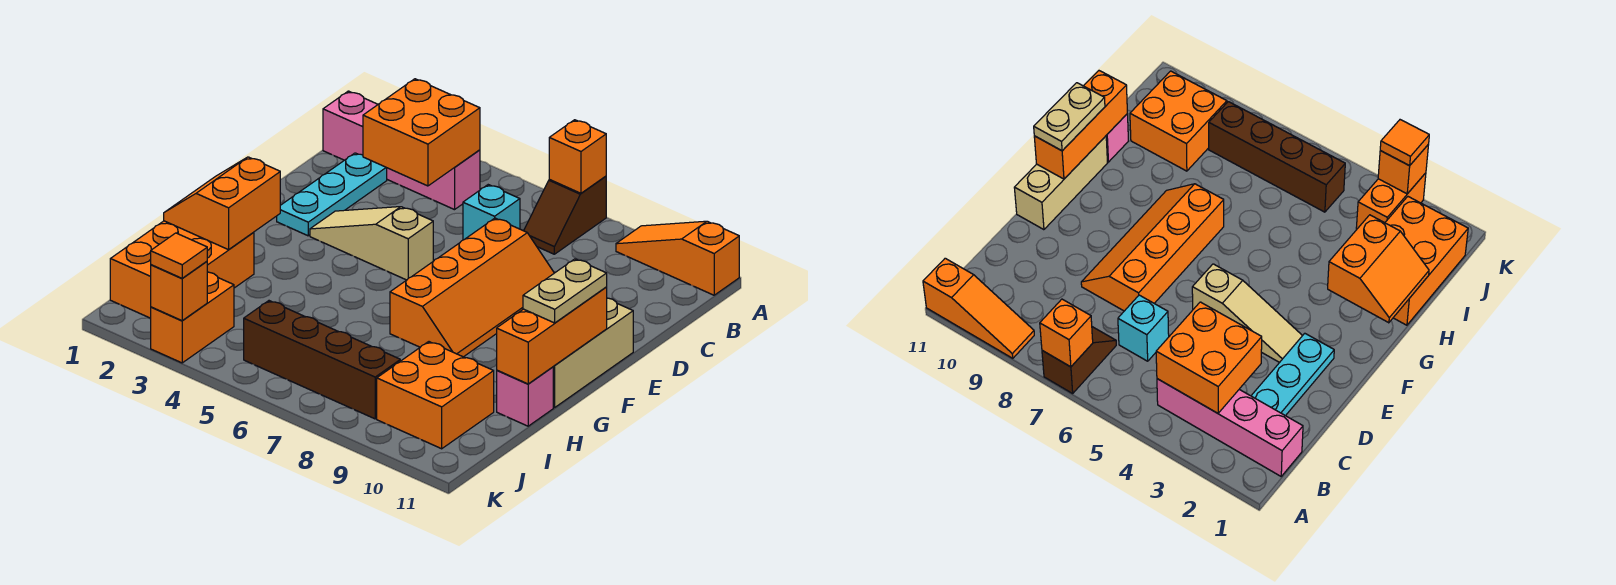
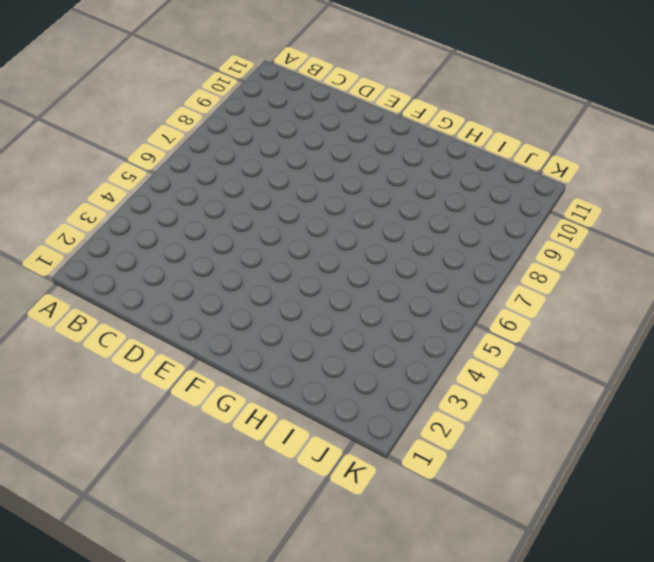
none -> brown slope A7:B7 level 1 top A
none -> orange slope A9:A11 level 1 top 11
none -> pink brick B1:B4 level 1

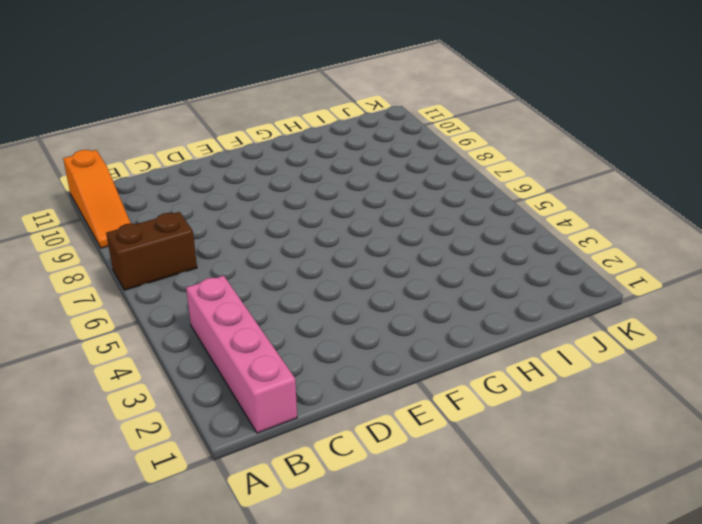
brown brick A7:B7 level 1 -> brown slope A7:B7 level 1 top A
none -> cyan plate C2:E2 level 1
none -> cyan brick C6 level 1
none -> orange slope D7:G8 level 1 top 7

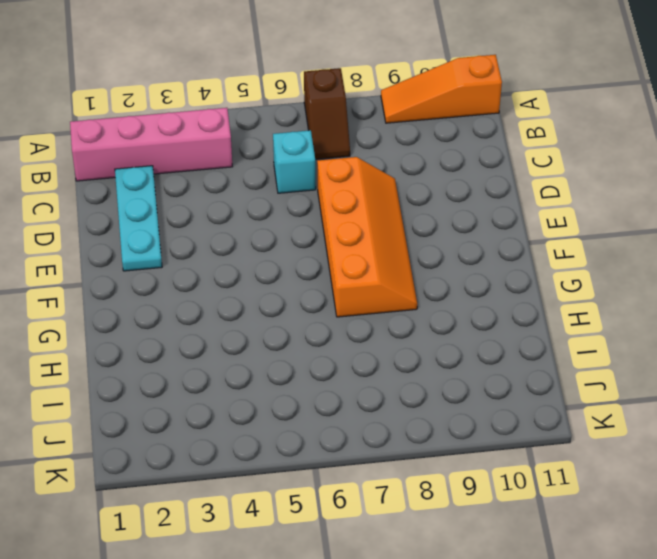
none -> tan slope E3:E5 level 1 top 5
none -> tan brick E11:G11 level 1
none -> orange brick H1:J2 level 1

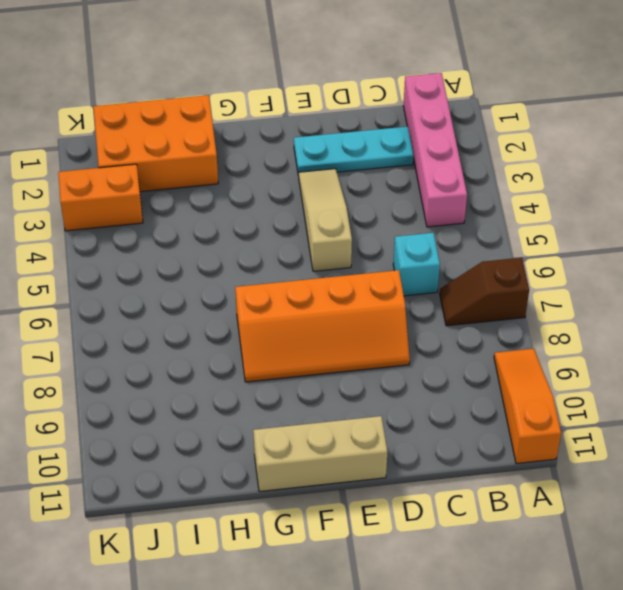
none -> pink brick H11 level 1
none -> orange brick I9:J10 level 1
none -> brown brick J5:J8 level 1

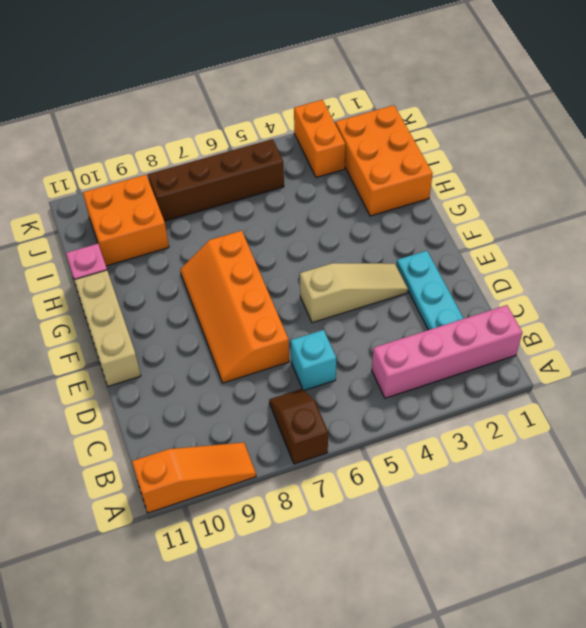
none -> orange brick A7 level 2
none -> orange brick B3:C4 level 2
none -> orange brick F11:H11 level 2

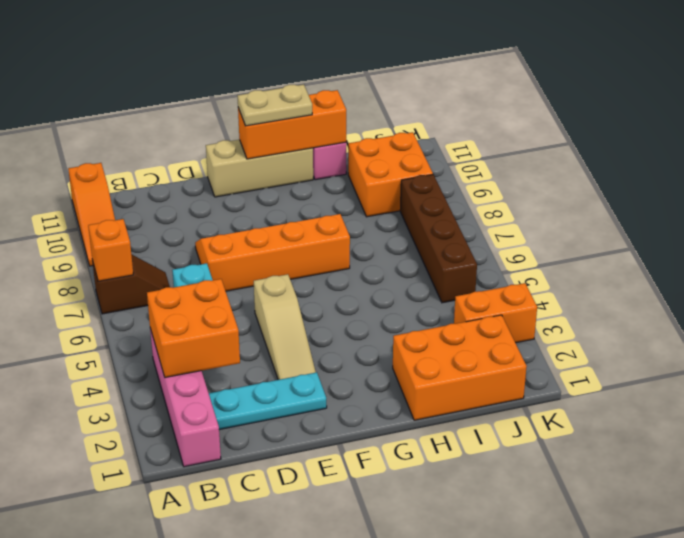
none -> orange slope G1:H2 level 2 top 2
none -> orange brick K3 level 2
none -> orange tile K3 level 3

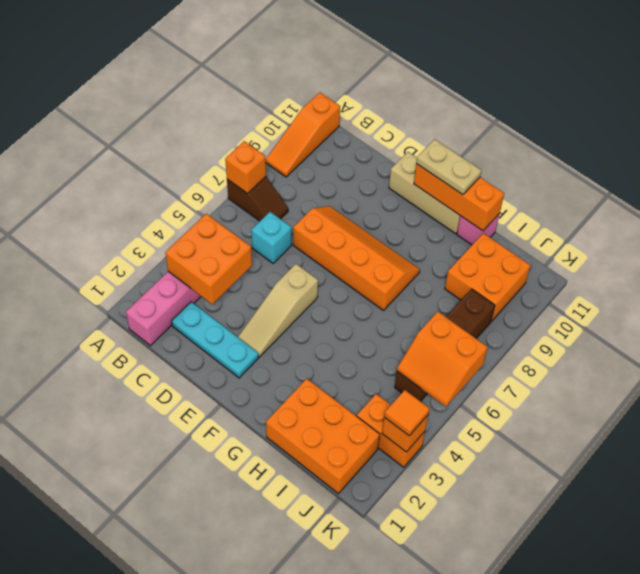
orange slope J5:K6 level 2 top 6 -> orange slope G1:H2 level 2 top 2

